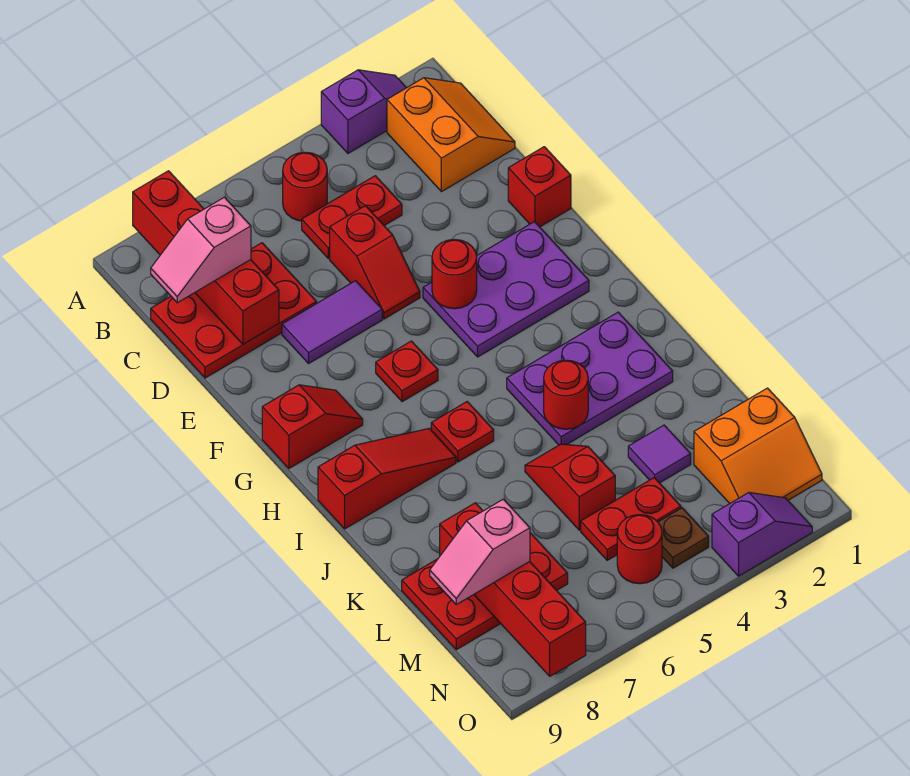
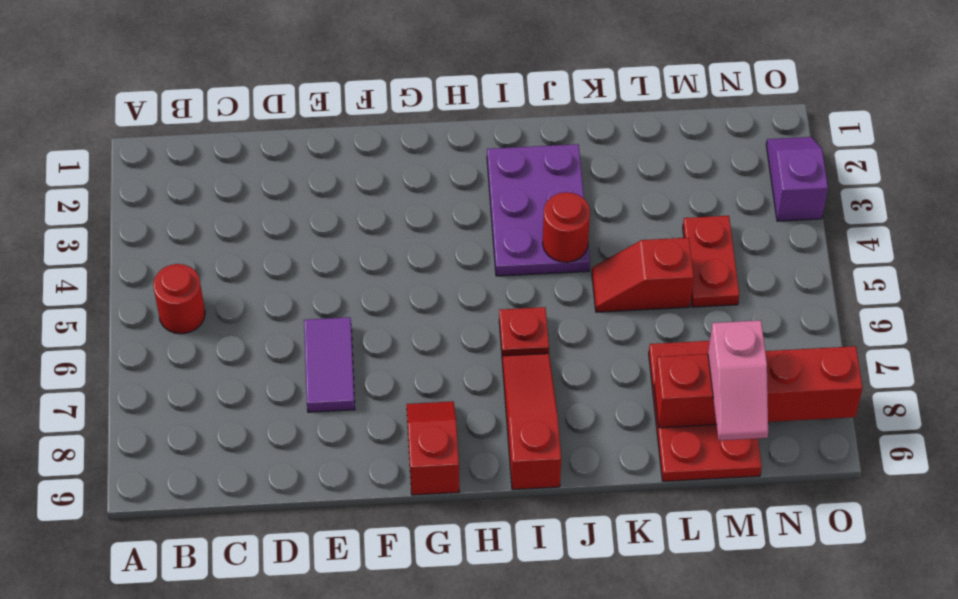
none -> purple slope A2:A3 level 1 top 3
none -> orange slope B1:C2 level 1 top 2
none -> red plate C4:C5 level 1

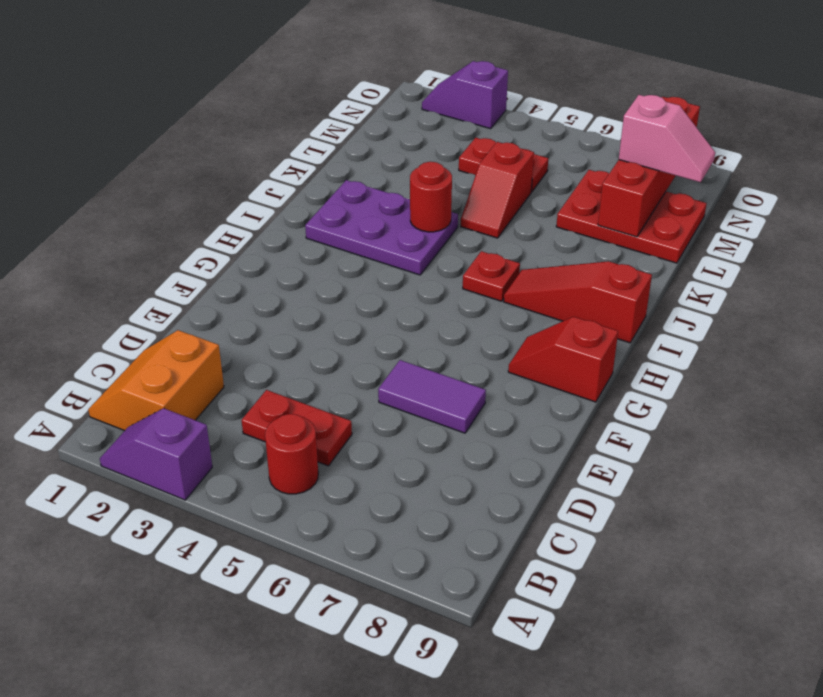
none -> red plate C7:D9 level 1
none -> red slope D5:E5 level 1 top D
none -> red brick E1 level 1

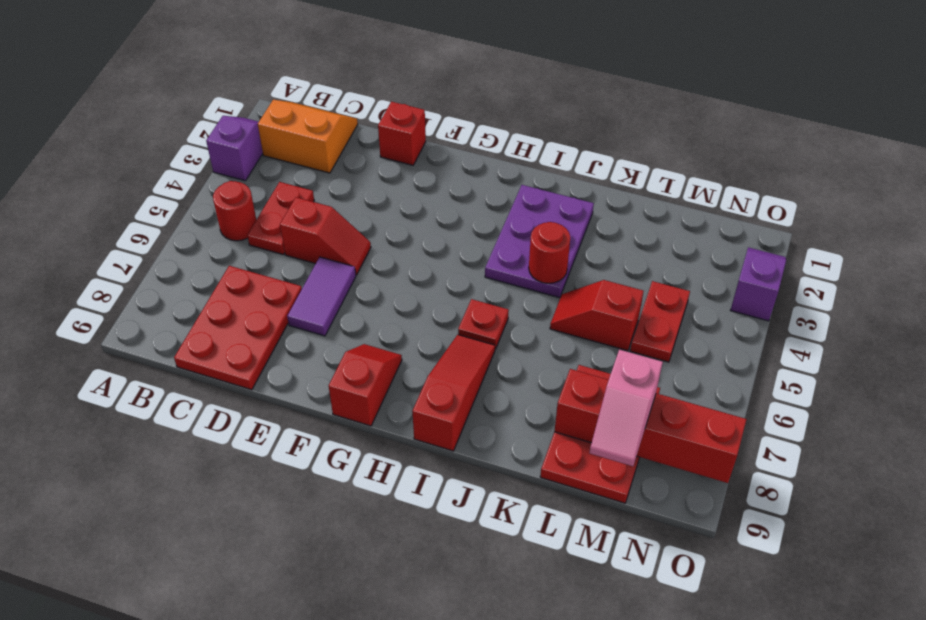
none -> purple plate F2:G4 level 1
none -> red plate G6 level 1
none -> purple tile L3 level 1

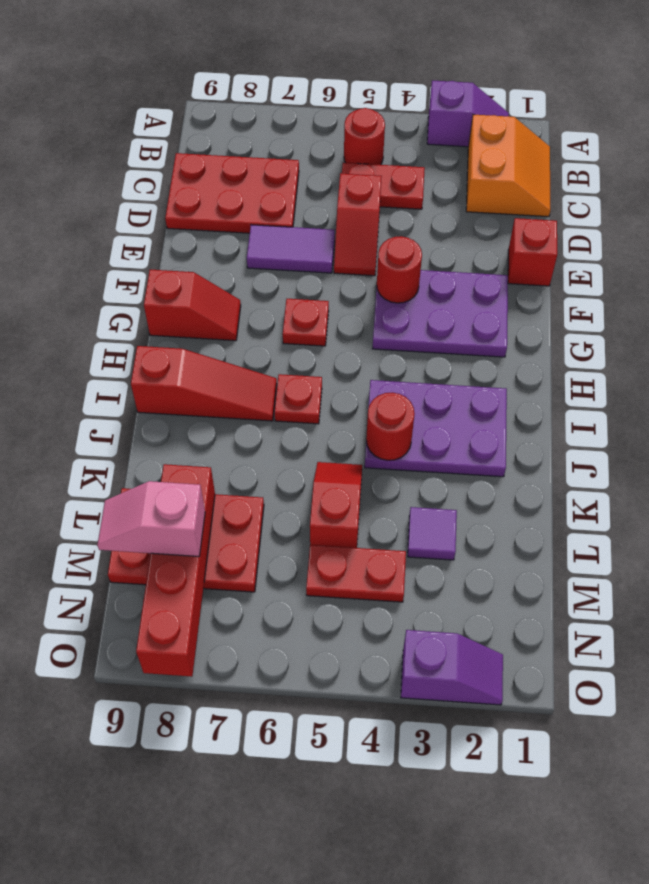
none -> orange slope M1:N2 level 1 top M
none -> brown plate N4 level 1
none -> red round brick N5 level 1

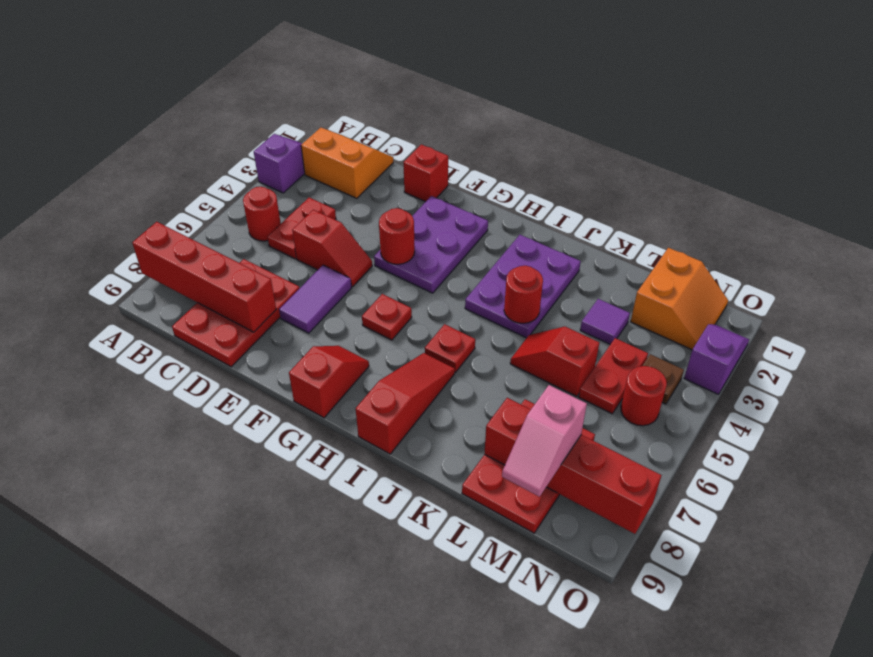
none -> pink slope C8:C9 level 3 top 8

